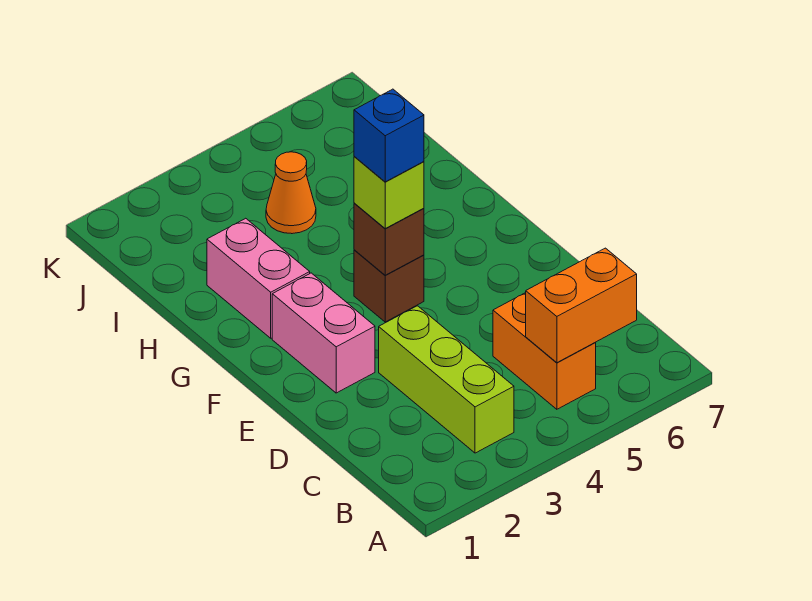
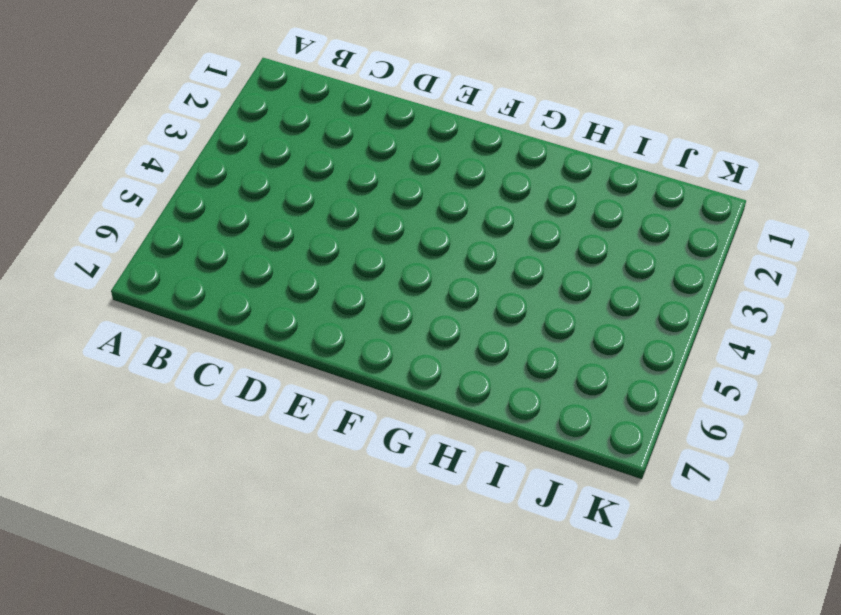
none -> lime brick B3:D3 level 1
none -> orange brick B5:C5 level 1

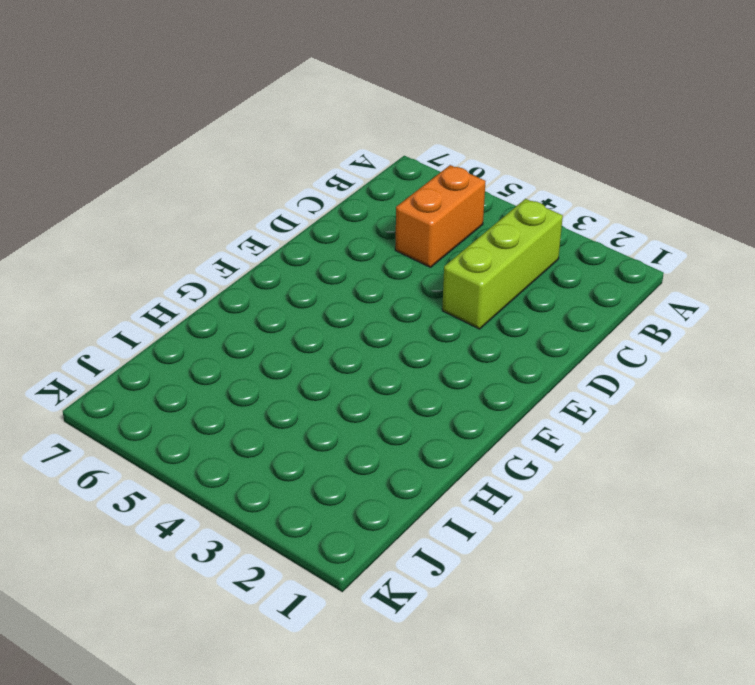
none -> pink brick E2:F2 level 1
none -> brown brick F4 level 1

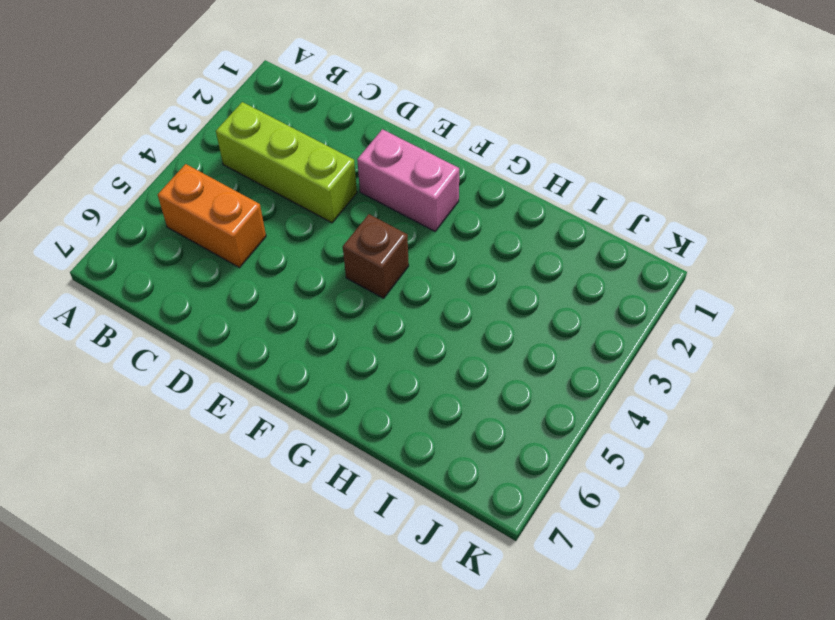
none -> pink brick G2:H2 level 1
none -> orange cone I4 level 1

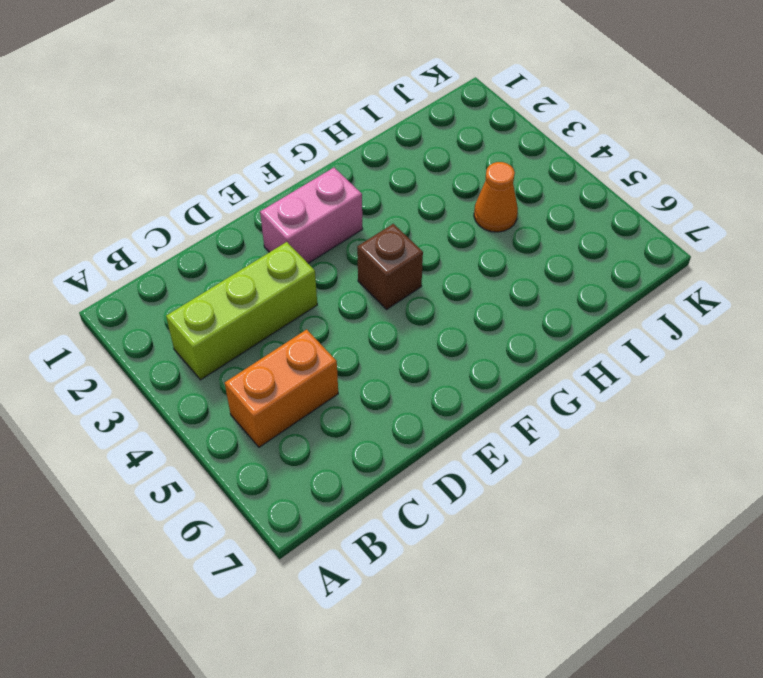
none -> pink brick G2:H2 level 1
none -> orange brick B5:B6 level 2

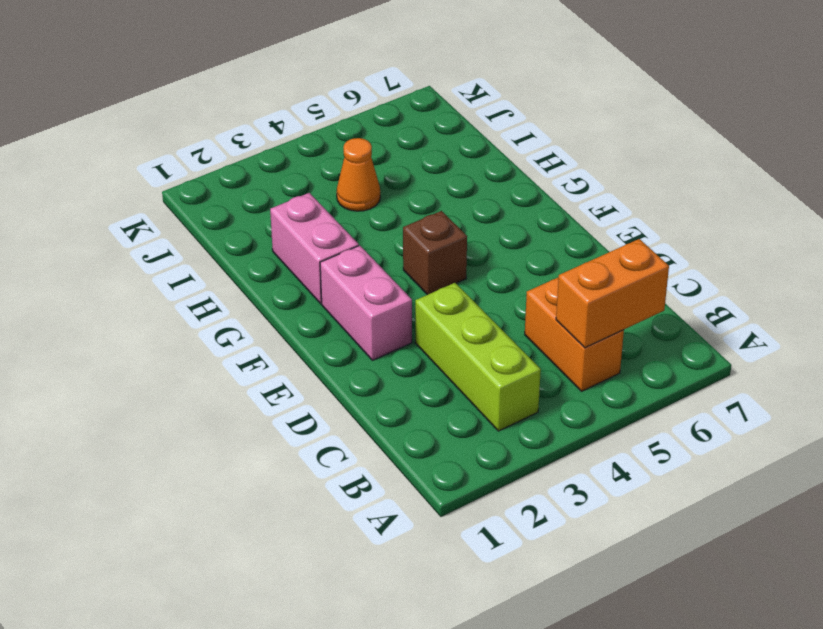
none -> brown brick F4 level 2
none -> lime brick F4 level 3

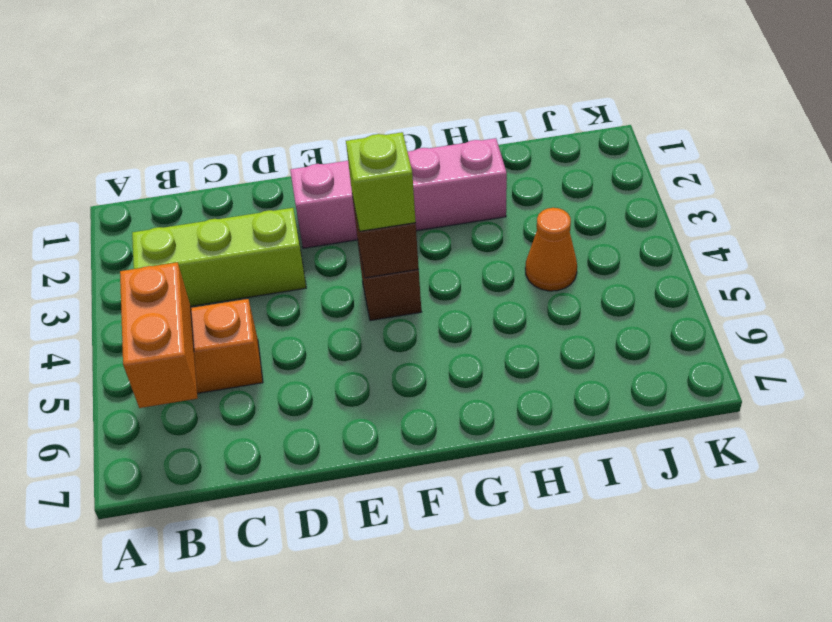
none -> blue brick F4 level 4

